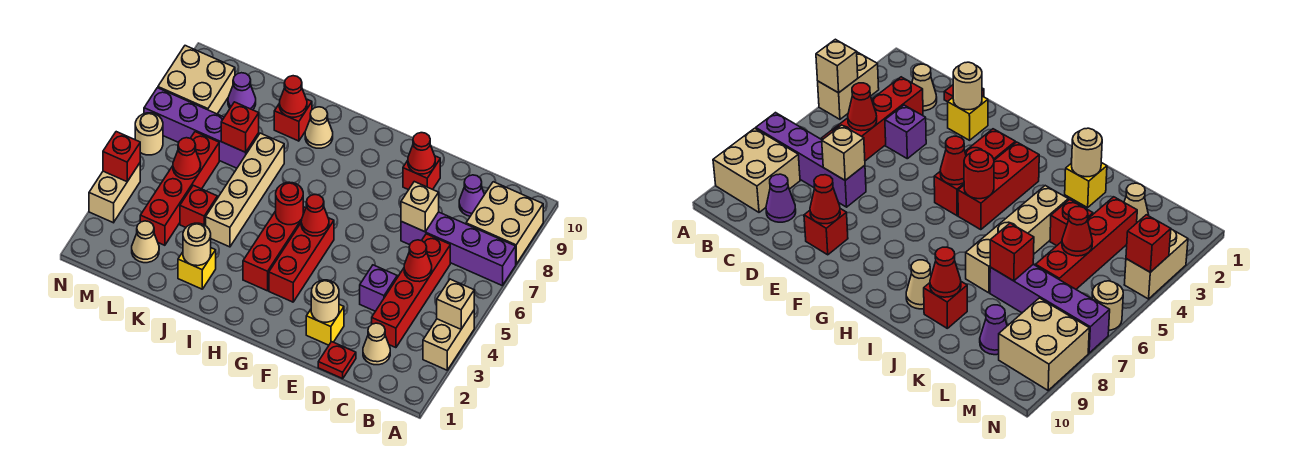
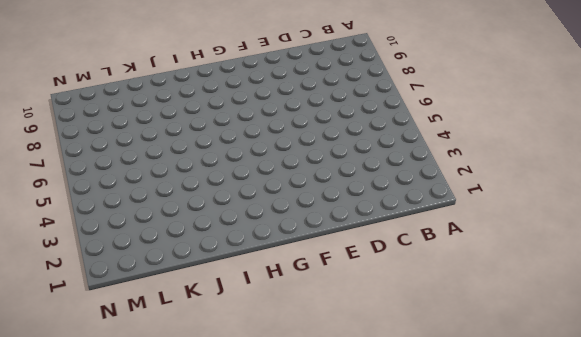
none -> tan brick A3:A4 level 1
none -> purple brick A7:D7 level 1
none -> tan brick A8:B9 level 1
none -> tan cone C2 level 1

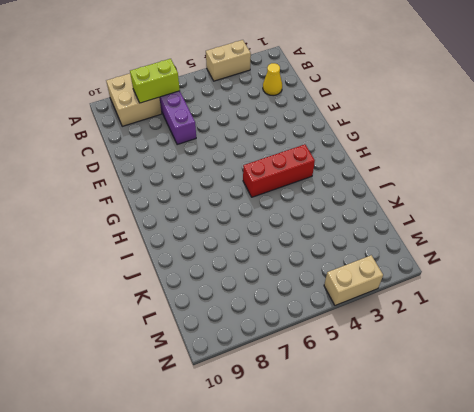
lime brick B7:B8 level 2 -> none
yellow cone C2 level 1 -> tan cone C2 level 1
none -> red brick C3:C6 level 1
none -> purple cone C9 level 1
none -> red plate D1 level 1
none -> purple brick D4 level 1

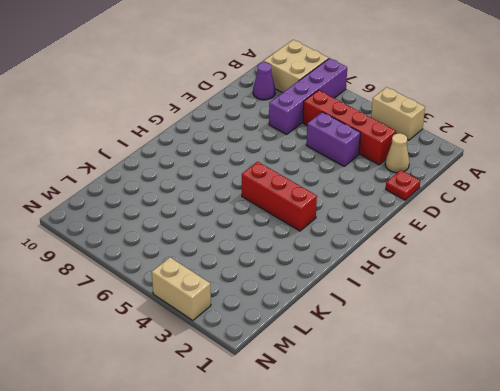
purple brick D4:D5 level 1 -> purple brick D4 level 1
none -> yellow brick E2 level 1
none -> red brick E9 level 1
none -> red brick G3:G5 level 1
none -> tan cone I9 level 1

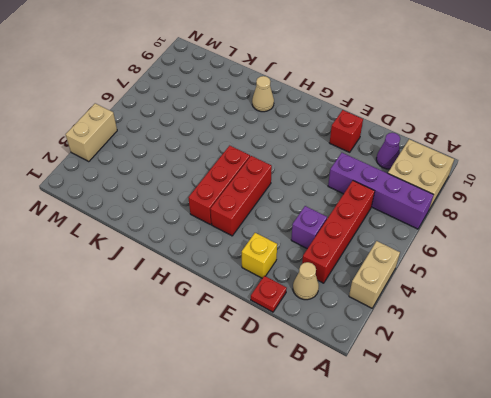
none -> yellow brick J2 level 1
none -> tan brick J4:J7 level 1
none -> red brick J9 level 1
none -> red brick K4 level 1

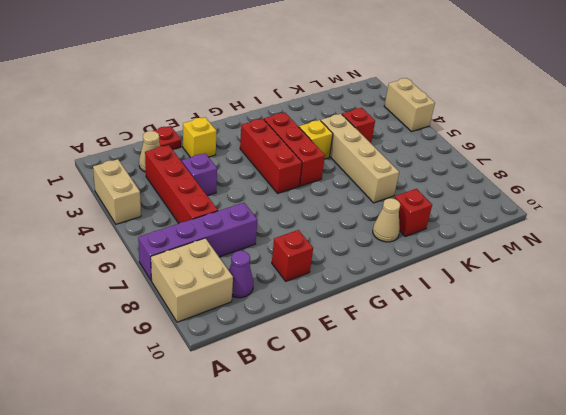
yellow brick I4 level 1 -> yellow brick J2 level 1
none -> purple brick K7:N7 level 1
none -> tan cone L2 level 1
none -> red brick L3:L6 level 1
none -> purple cone L9 level 1

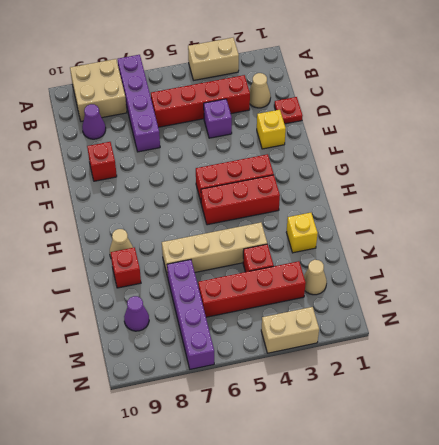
none -> tan brick M8:N9 level 1
none -> tan round brick N6 level 1
none -> tan brick A4 level 2
none -> red cone C5 level 2

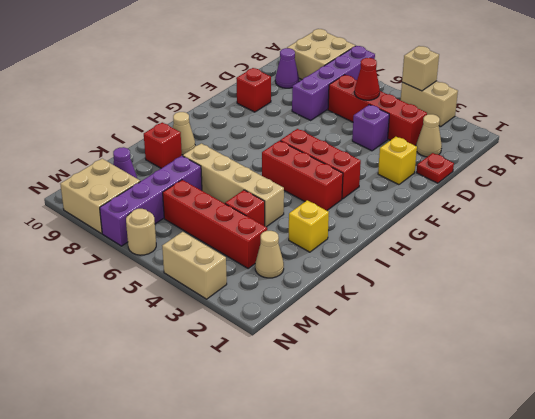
none -> tan brick D7 level 2
none -> tan round brick E2 level 2
none -> red cone E9 level 2
none -> red cone G5 level 2

